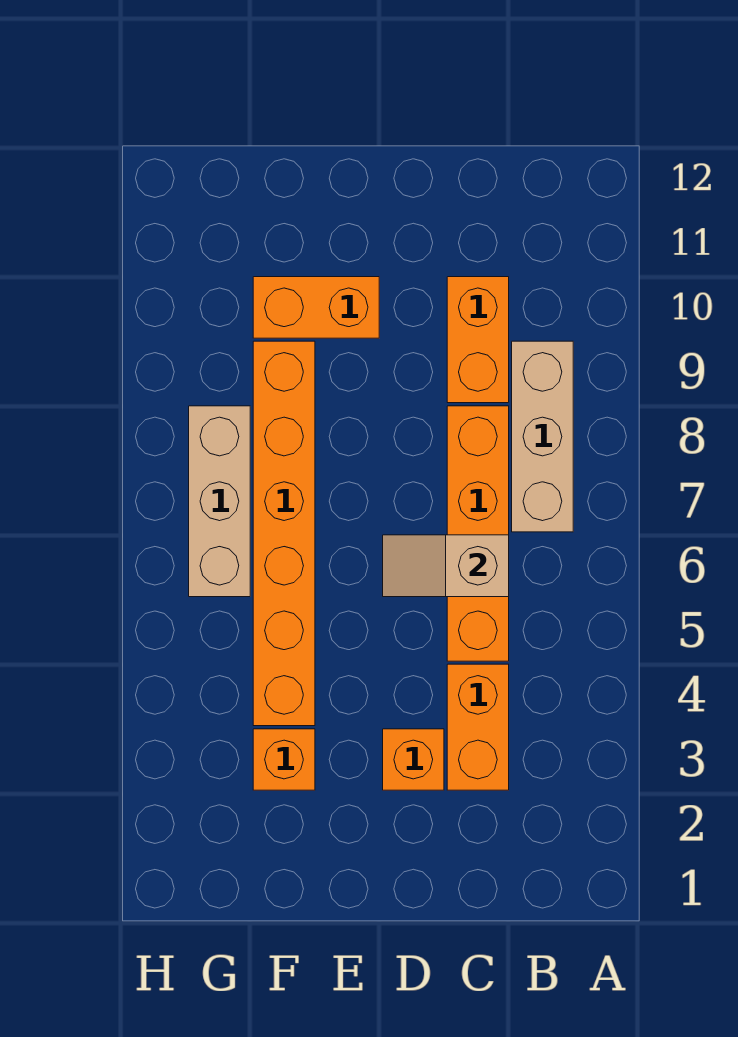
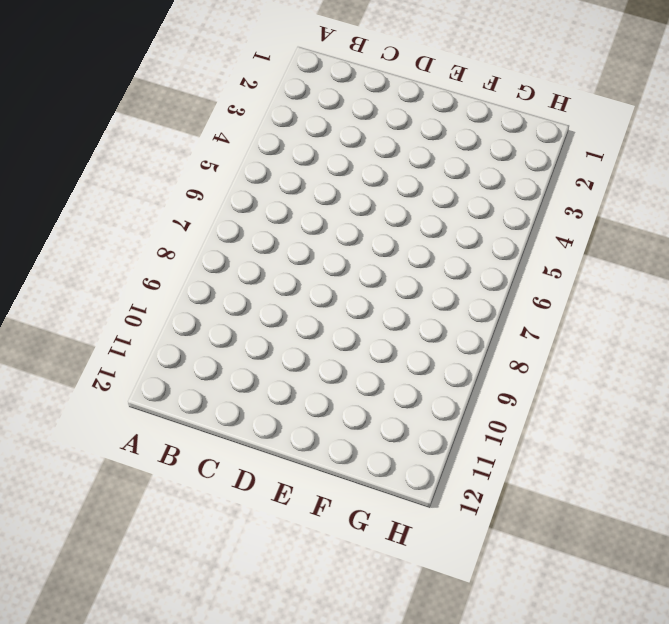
none -> tan brick B7:B9 level 1
none -> orange brick C3:C4 level 1

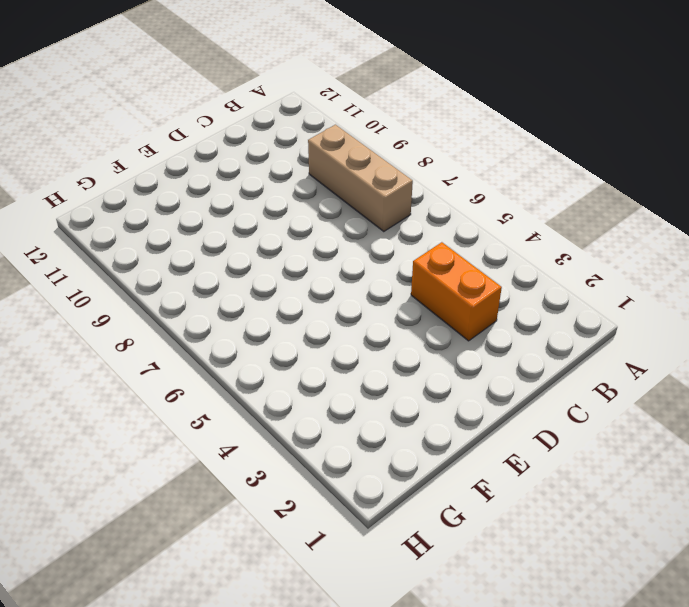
none -> orange brick C5:C8 level 1
none -> orange brick C9:C10 level 1

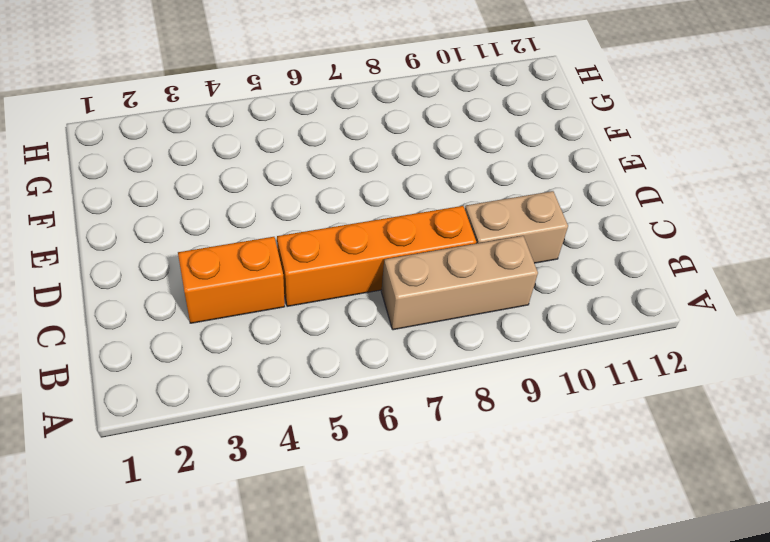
tan brick C9:C10 level 1 -> orange brick C9:C10 level 1
none -> orange brick D3 level 1
none -> orange brick E10:F10 level 1

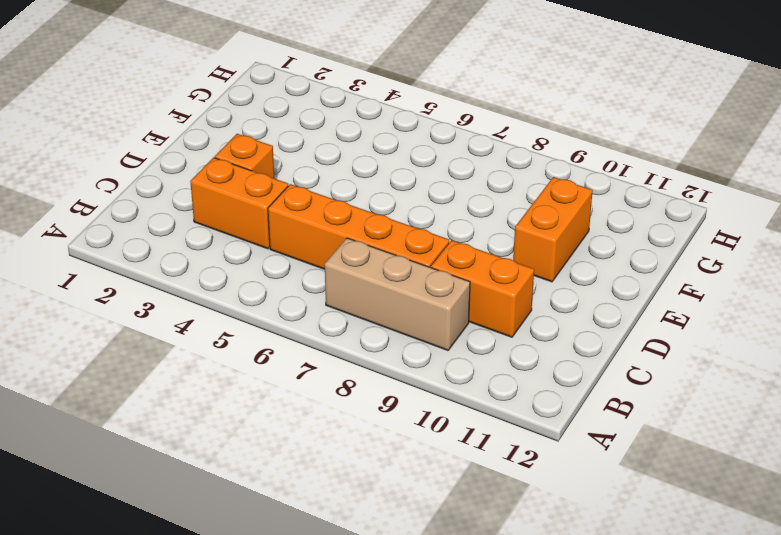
none -> orange brick F3 level 1
none -> orange brick F4:F9 level 1

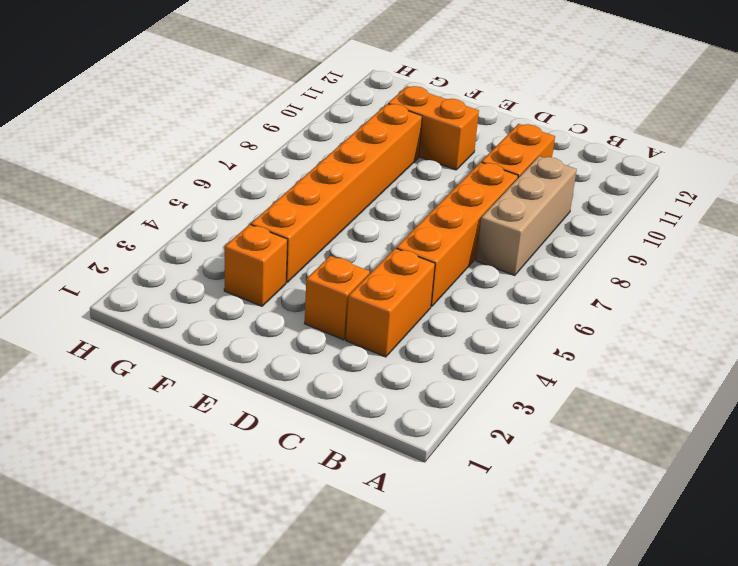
none -> tan brick G6:G8 level 1
none -> tan slope C6:D6 level 2 top C

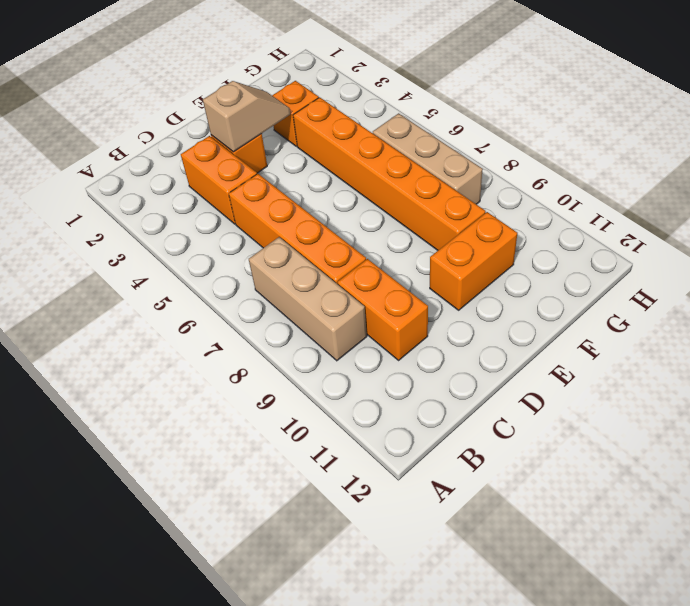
tan slope D3:E3 level 2 top D -> tan slope C6:D6 level 2 top C

